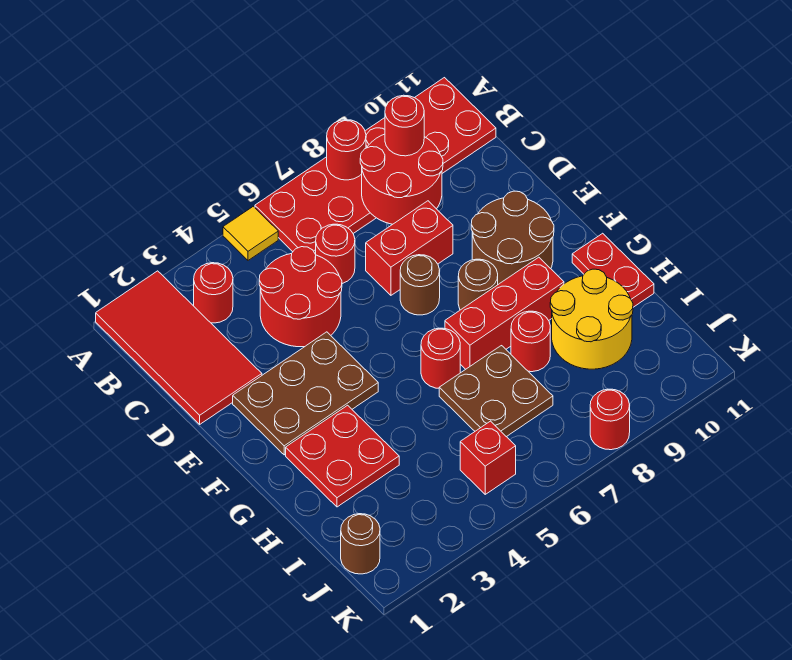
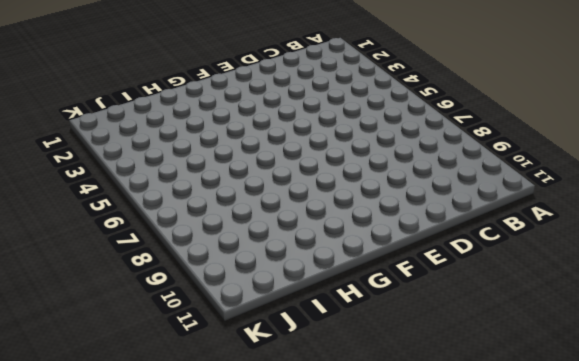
none -> red tile A1:D2 level 1
none -> yellow tile A5 level 1
none -> red plate A6:B11 level 1

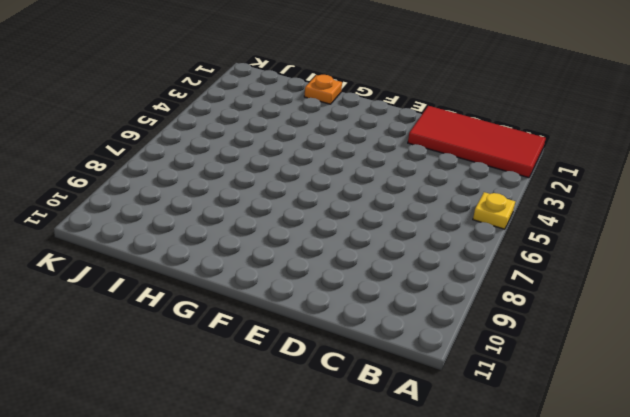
yellow plate A5 level 1 -> yellow tile A5 level 1
orange plate H1 level 1 -> none
none -> red plate A6:B11 level 1
none -> red round brick B3 level 1
none -> red round brick C4:D5 level 1

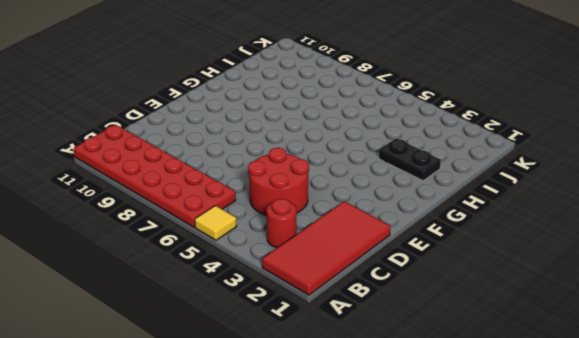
black plate H2:H3 level 1 -> red plate G2:H3 level 1
none -> red round brick C6 level 1
none -> red brick D7:D8 level 1
none -> brown plate E2:F4 level 1

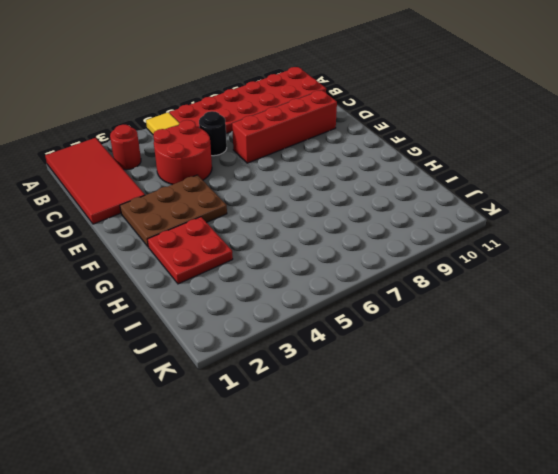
black round brick C6 level 1 -> red round brick C6 level 1
red brick D7:D10 level 1 -> red brick D7:D8 level 1
none -> brown round brick E7 level 1
none -> brown round brick E9:F10 level 1
none -> brown round brick F8 level 1

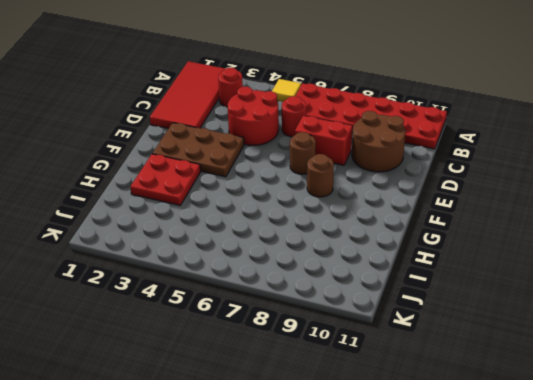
brown round brick C9:D10 level 1 -> brown round brick E9:F10 level 1
none -> red round brick G6 level 1
none -> red brick G7:G9 level 1
none -> red plate G11:H11 level 1

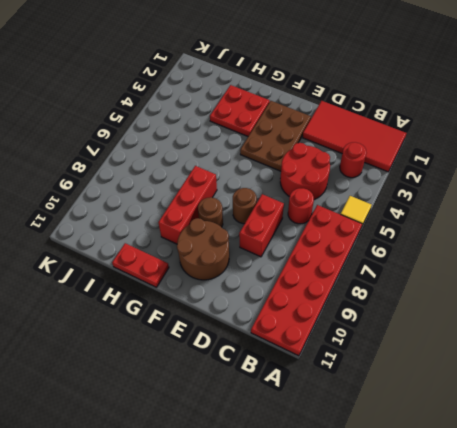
none -> red round brick G6 level 1
none -> brown plate H6:I7 level 1
none -> red round brick H8 level 1

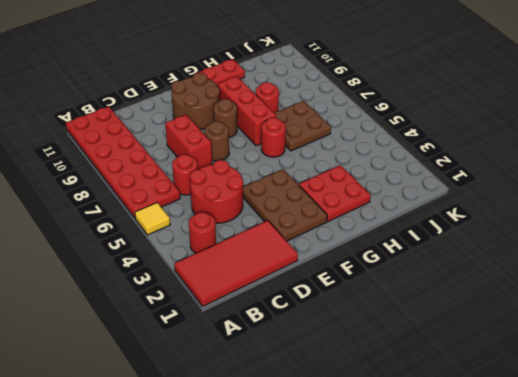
none -> yellow round brick H9:I10 level 1
none -> brown round brick J1 level 1
none -> red brick J5 level 1

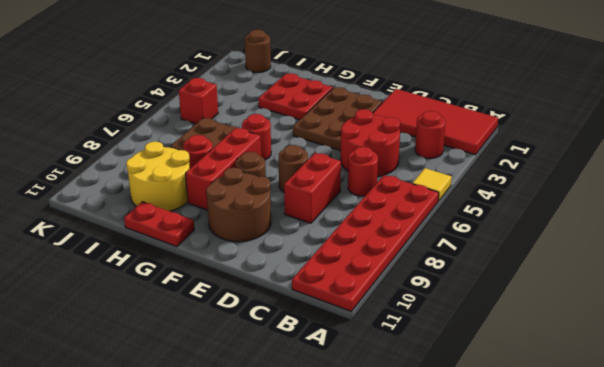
none -> red round brick K8 level 1
none -> red round brick A8 level 2
none -> red round brick B8:C9 level 2

